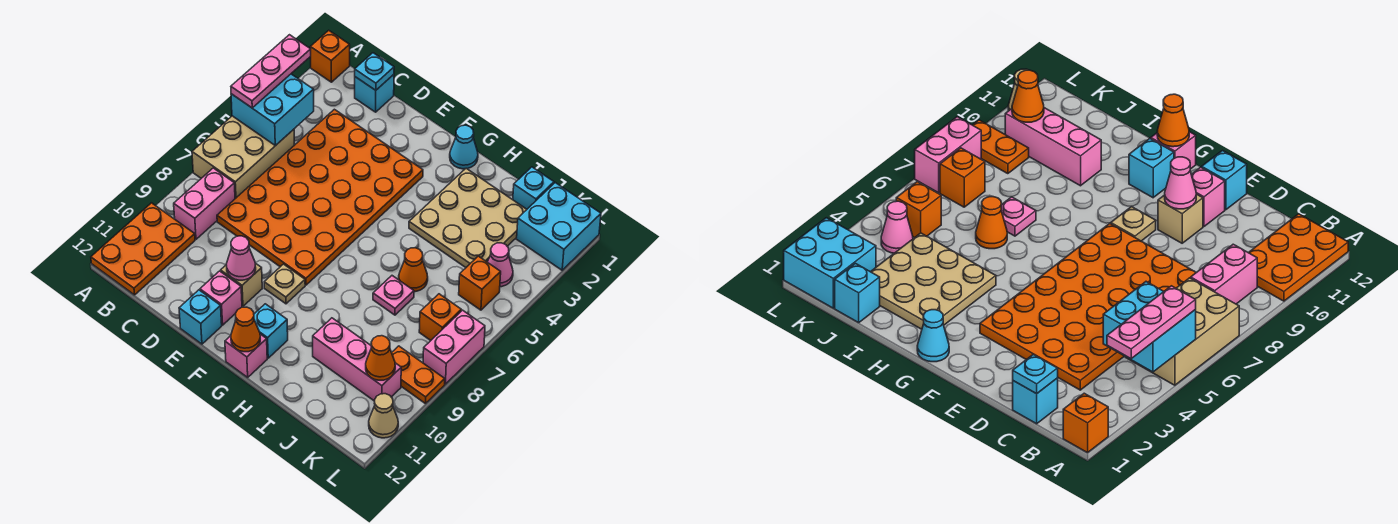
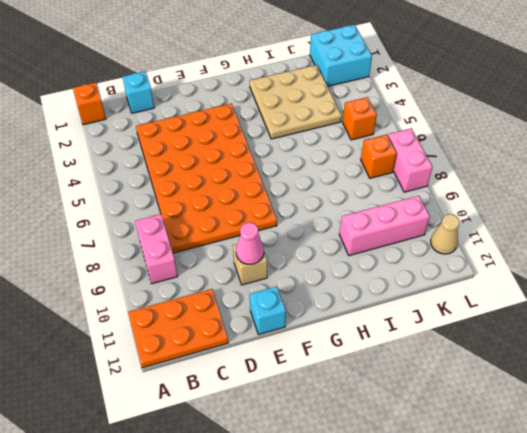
orange plate A11:C12 level 1 -> orange plate A10:B12 level 1
none -> tan brick A5:B7 level 1
none -> pink brick E11 level 1
none -> tan plate F9 level 1
none -> cyan cone G1 level 1

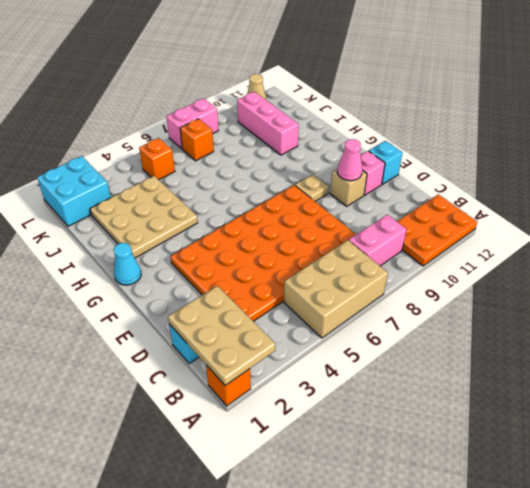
tan plate A1:C2 level 2 -> cyan plate C1 level 2
none -> cyan brick G11 level 1
none -> pink brick G12 level 1
none -> orange cone I6 level 1
none -> pink plate I7 level 1

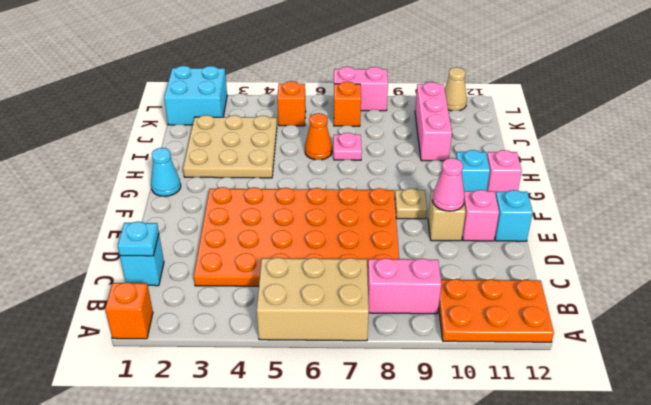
none -> cyan brick J1 level 1
none -> pink cone K4 level 1
none -> orange plate K9:L9 level 1
none -> cyan brick A4:B5 level 2

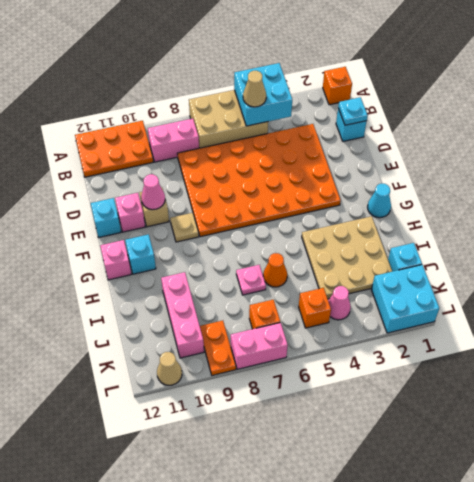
tan cone B5 level 3 -> none
none -> orange cone G12 level 2
none -> orange cone K10 level 2
none -> pink plate A3:A5 level 3

